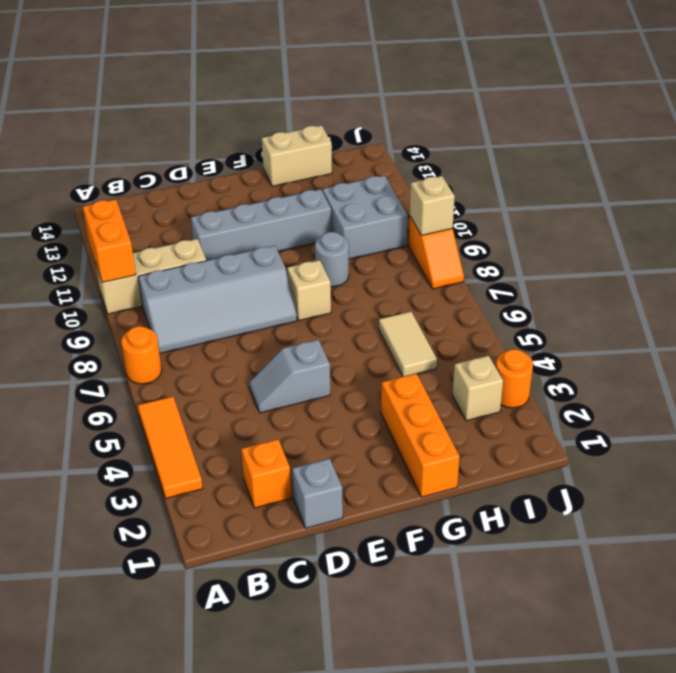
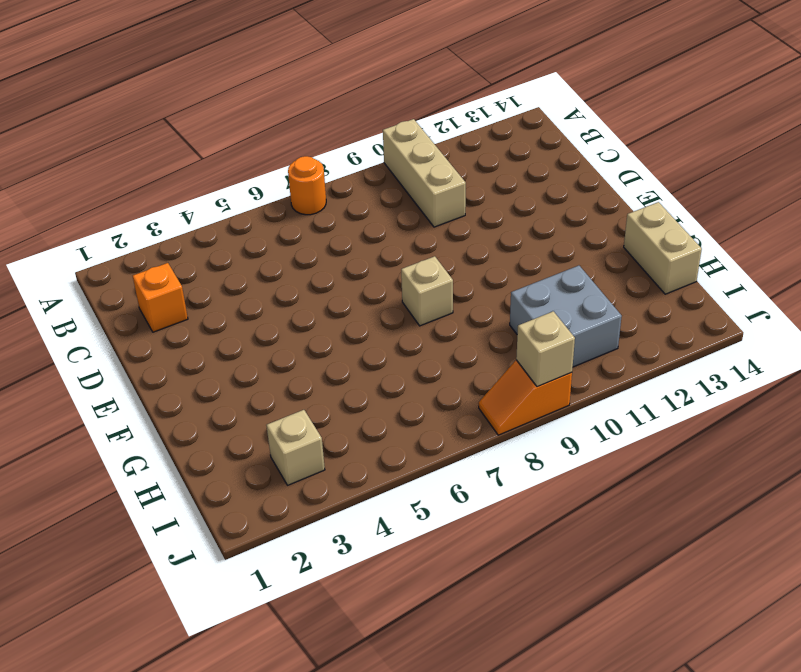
none -> orange tile A3:A5 level 1
none -> grey slope B8:E9 level 1 top 9
none -> grey brick D1 level 1

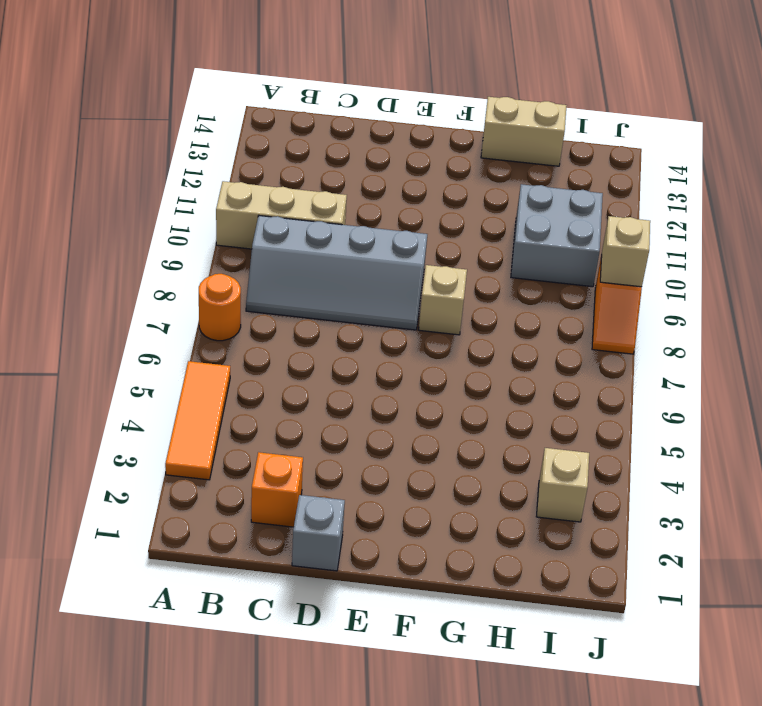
none -> grey slope D5:E5 level 1 top E
none -> grey brick D11:G11 level 1
none -> orange brick G1:G3 level 1

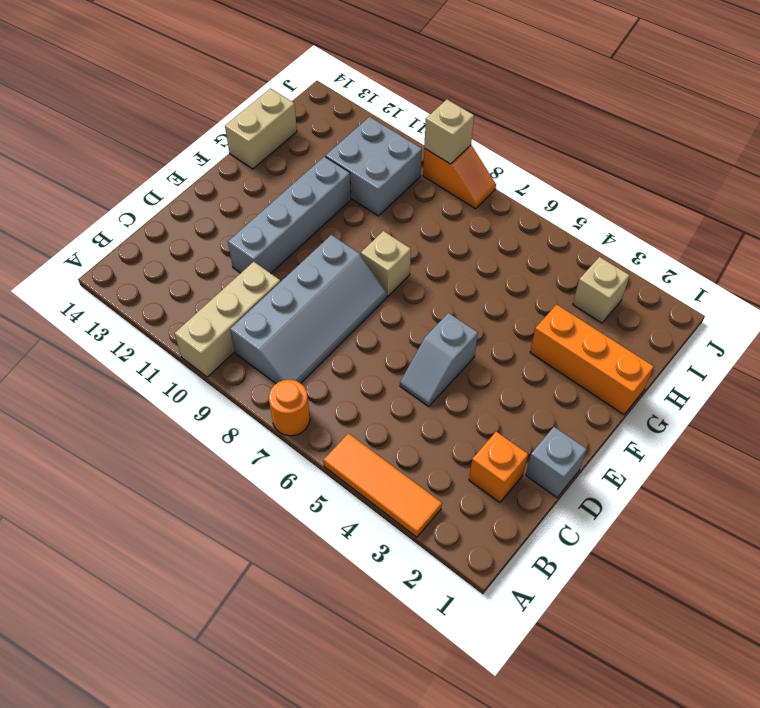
none -> grey round brick G9 level 1
none -> tan tile H5:H6 level 1
none -> orange round brick J3 level 1

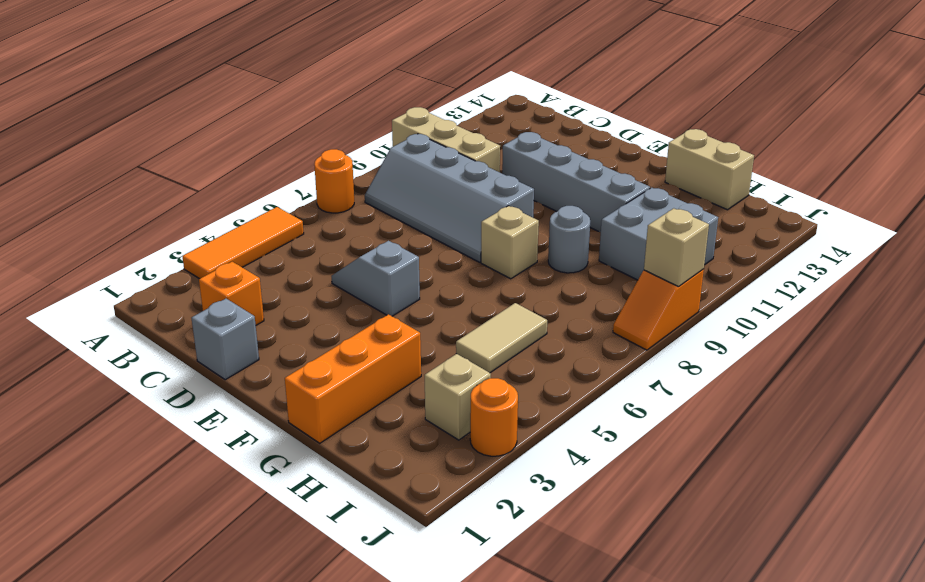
none -> orange brick A10:A11 level 2

